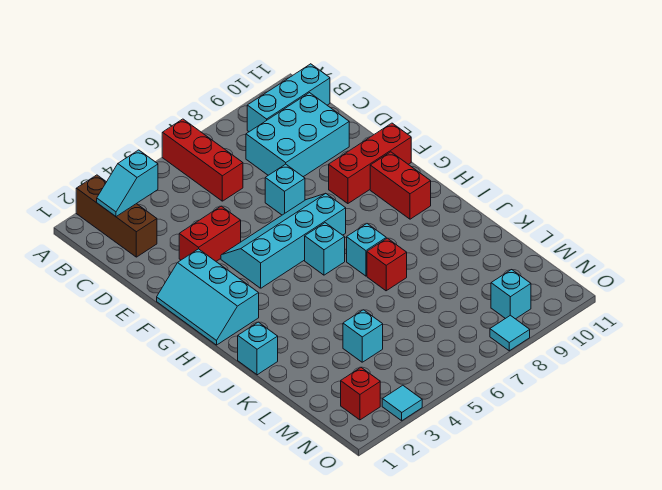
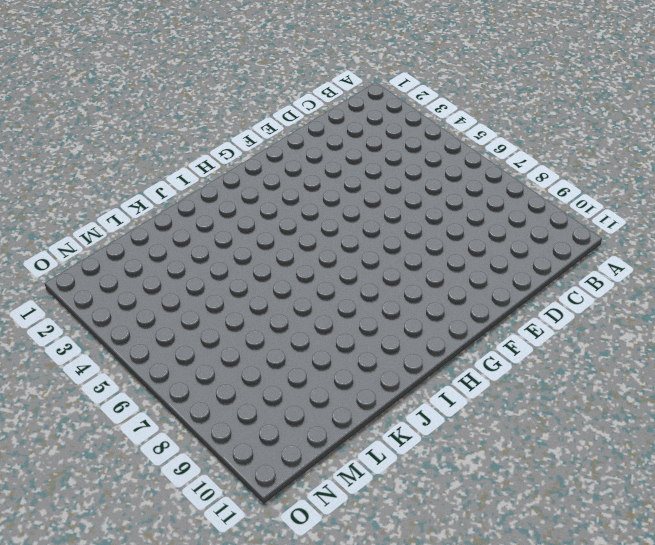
none -> brown brick A2:C2 level 1
none -> red brick A6:C6 level 1
none -> cyan brick B9:B11 level 1

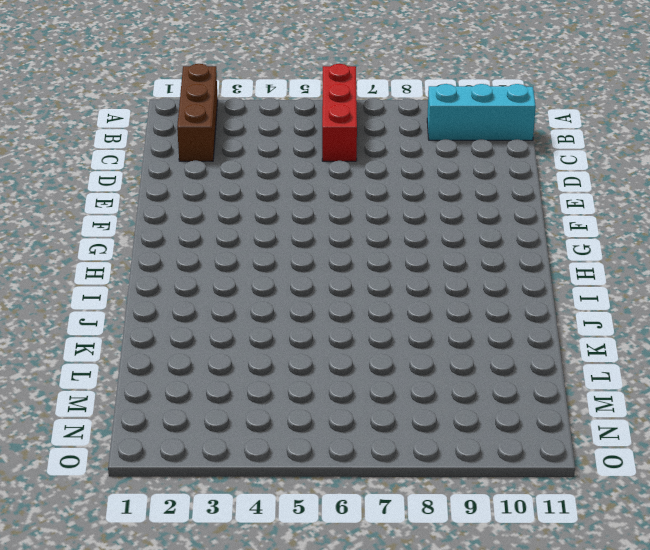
none -> cyan brick C8:D10 level 1
none -> red brick E3:E4 level 1
none -> cyan brick E7 level 1

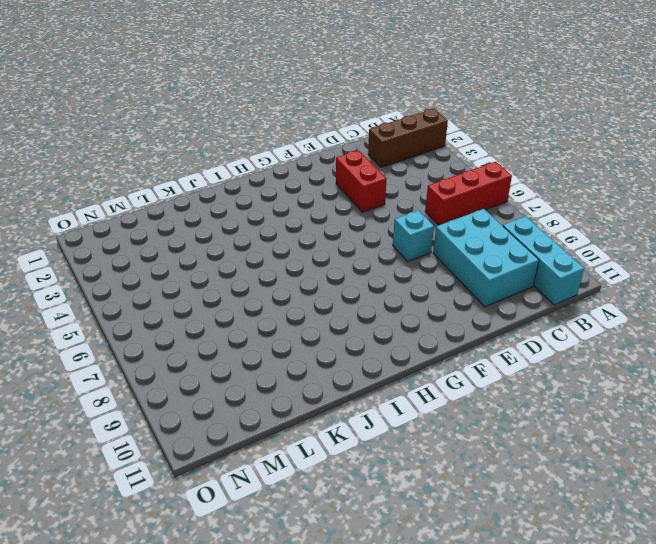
none -> cyan slope F1:H2 level 1 top 2
none -> cyan slope F4:G7 level 1 top G
none -> red brick F9:F11 level 1

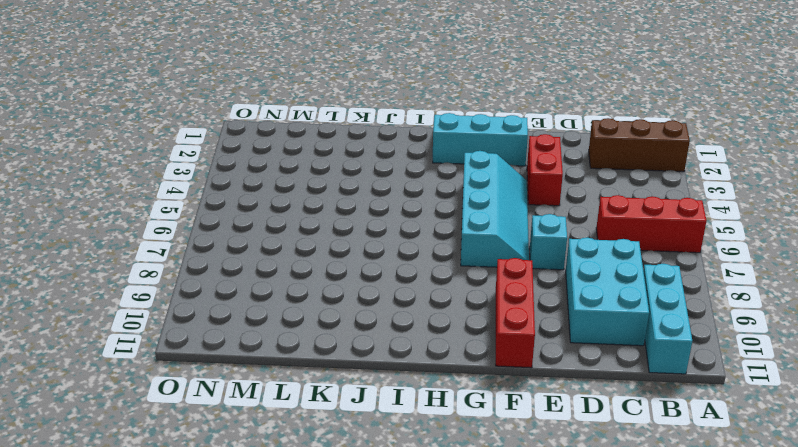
none -> red brick G10:H10 level 1
none -> cyan brick H6 level 1
none -> cyan brick I7 level 1

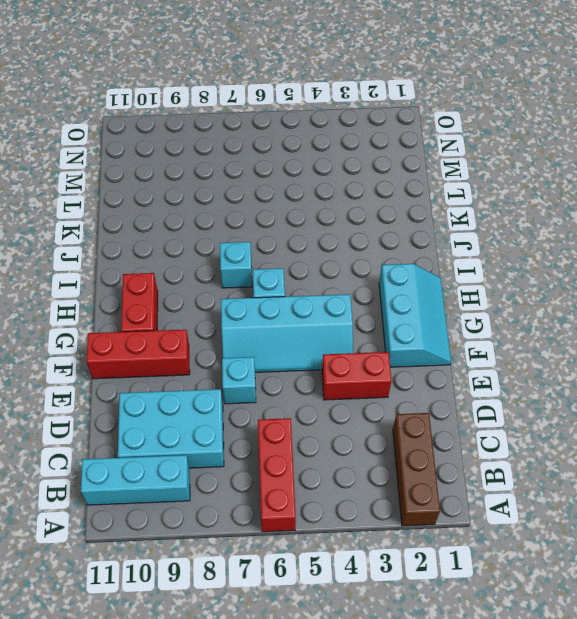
none -> cyan brick J1 level 1
none -> red brick J7 level 1
none -> cyan brick L4 level 1

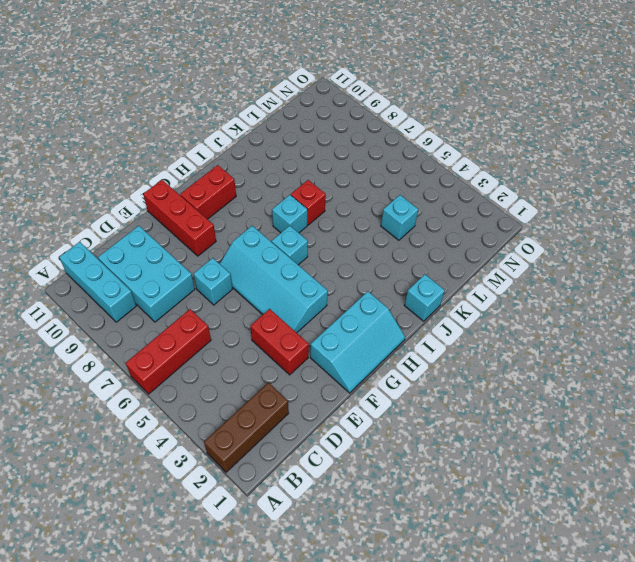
none -> red brick N2 level 1
none -> cyan brick N9 level 1
none -> cyan tile O3 level 1

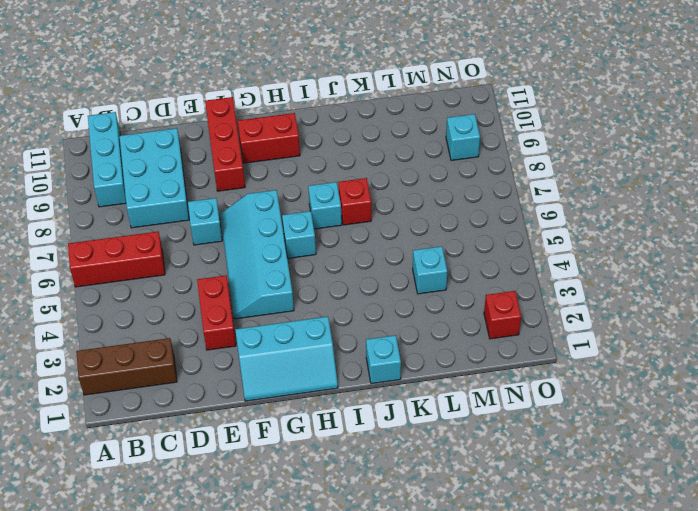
none -> cyan tile O3 level 1
none -> cyan tile O8 level 1
none -> cyan slope B2:B3 level 2 top 3

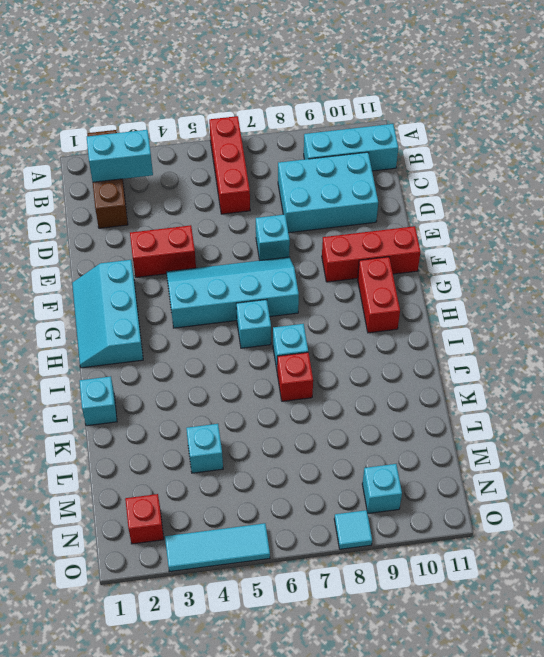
cyan brick B2:B3 level 2 -> cyan slope B2:B3 level 2 top 3
cyan tile O3:O5 level 1 -> cyan tile O3 level 1

